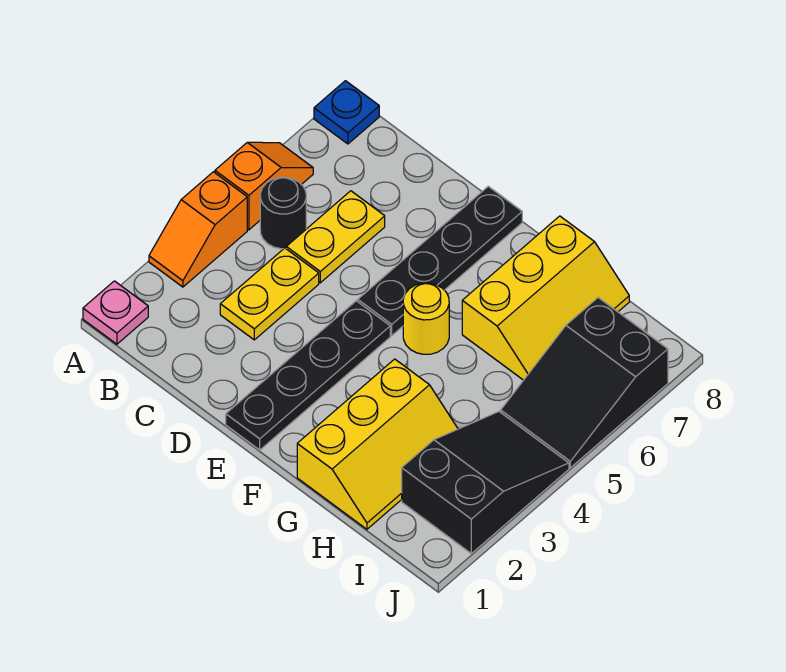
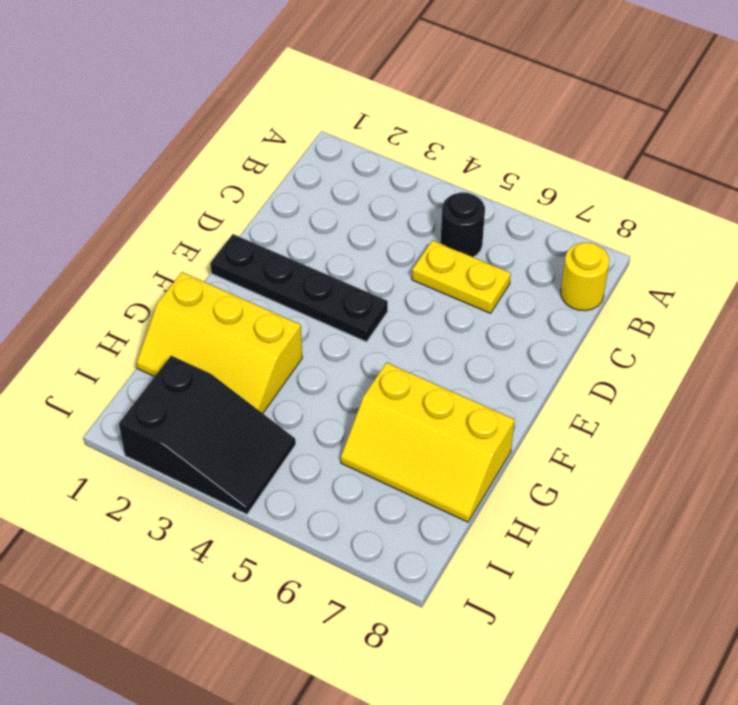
yellow round brick B8 level 1 -> yellow round brick F5 level 1
none -> pink plate A1 level 1
none -> orange slope A3:A4 level 1 top 4
none -> orange slope A5:A6 level 1 top 5

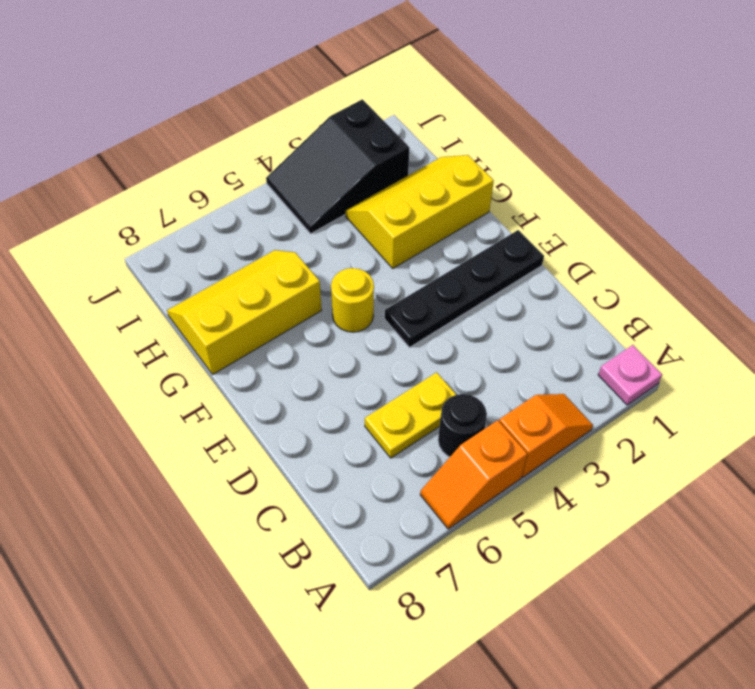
none -> blue plate A8 level 1
none -> yellow plate C3:C4 level 1
none -> black plate E5:E8 level 1

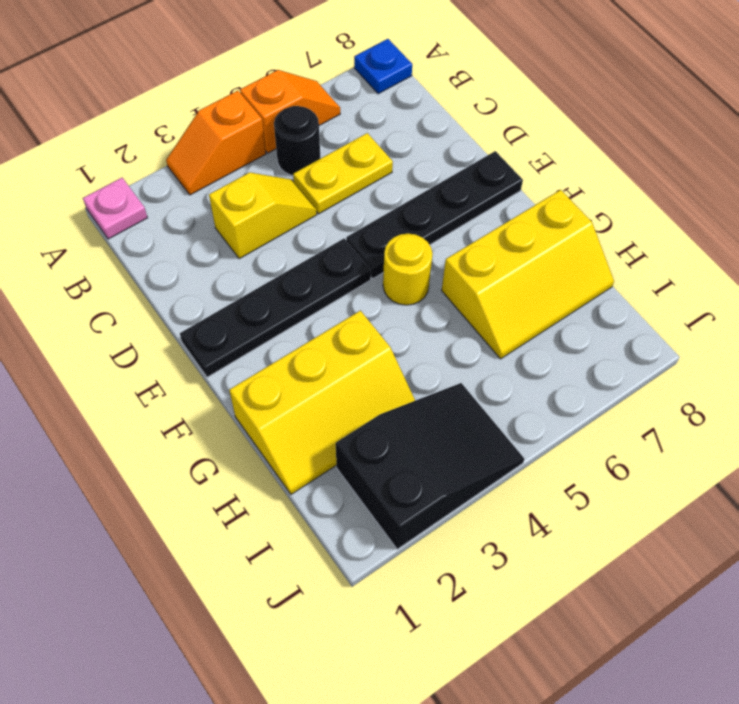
yellow slope C3:C4 level 1 top 3 -> yellow plate C3:C4 level 1
none -> black slope I5:J7 level 1 top 7

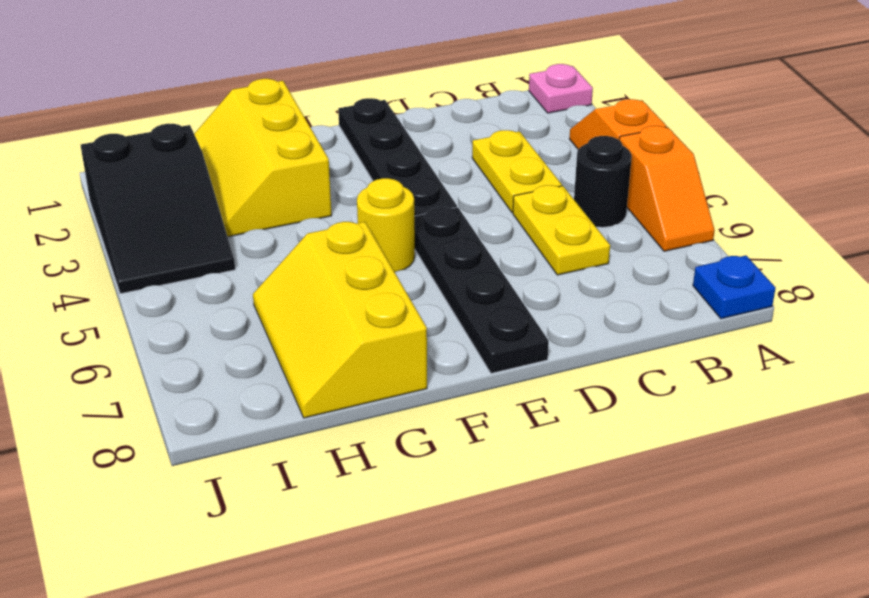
none -> black slope I5:J7 level 1 top 7

